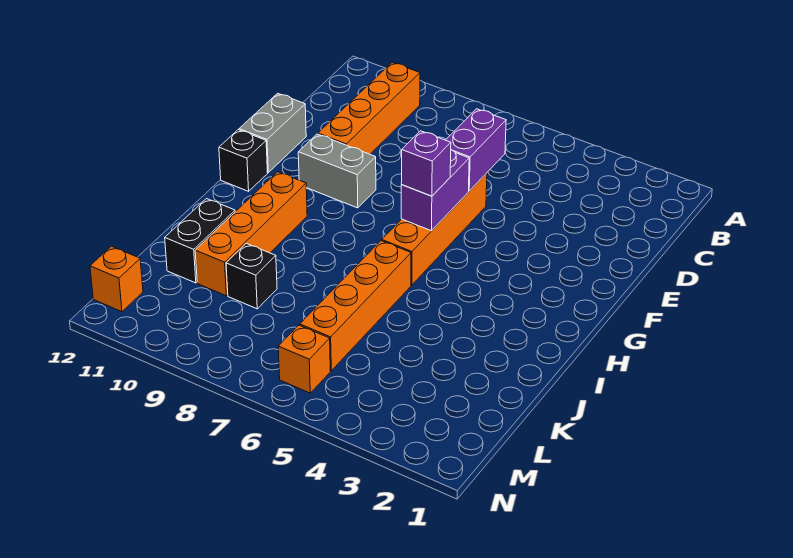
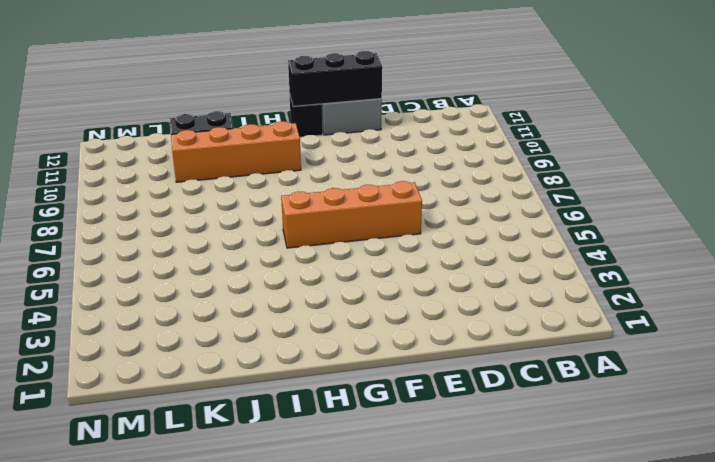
black brick E12:G12 level 2 -> none
none -> orange brick B10:E10 level 1
none -> grey brick F9:F10 level 1
none -> orange brick I6:L6 level 1

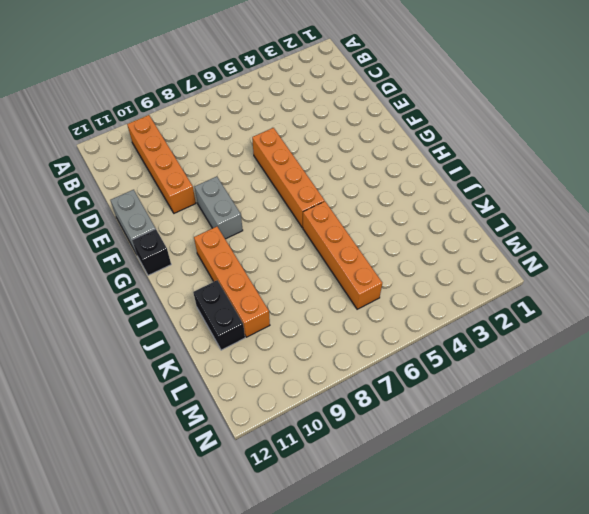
grey brick F9:G9 level 1 -> grey brick F9:F10 level 1
none -> black brick K9 level 1
none -> orange brick M6 level 1
none -> orange brick M12 level 1

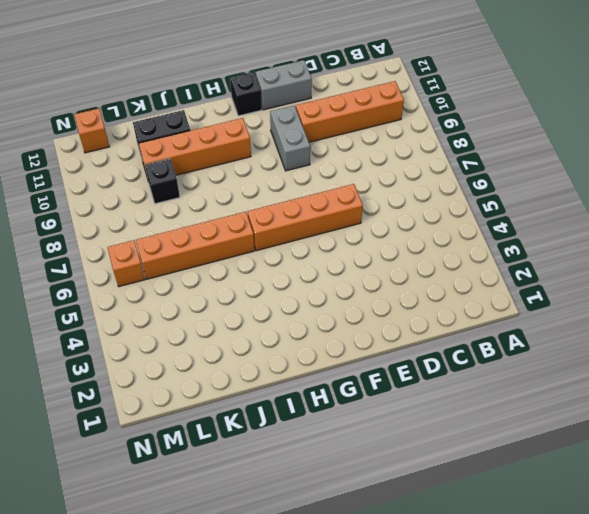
none -> purple brick D6:E6 level 2
none -> purple brick F6:G6 level 2
none -> purple brick G6 level 3

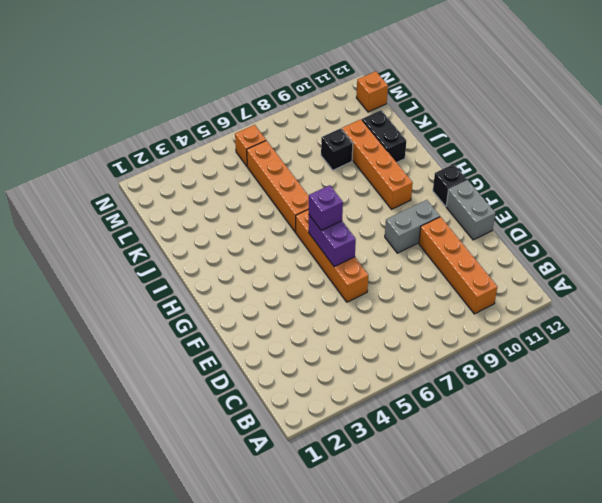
none -> purple brick D6:E6 level 2

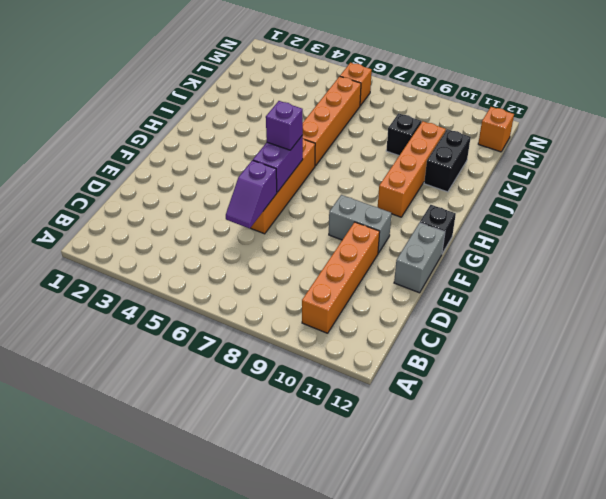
purple slope D6:E6 level 2 top E -> purple brick D6:E6 level 2

